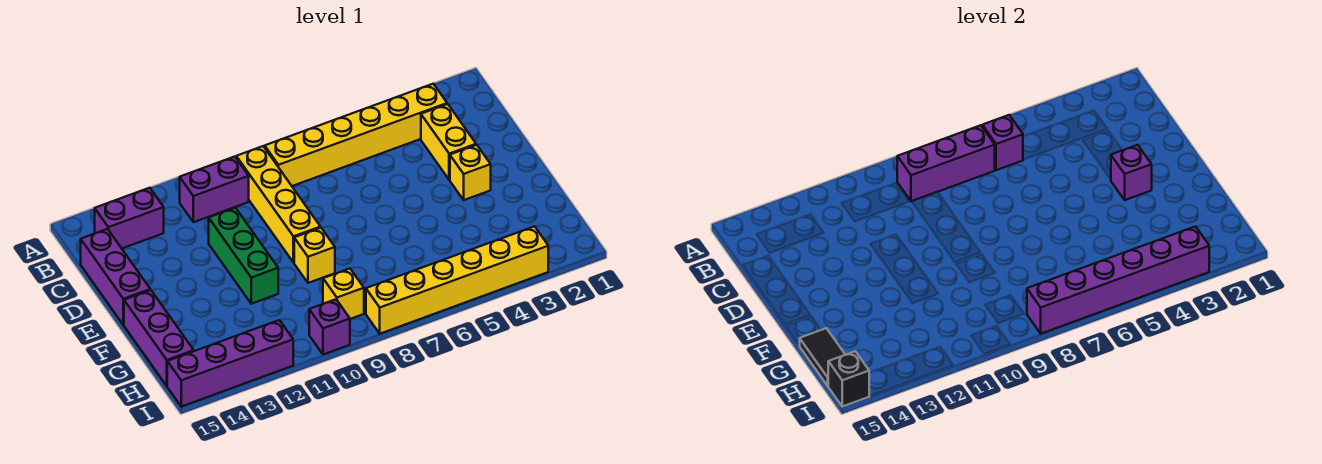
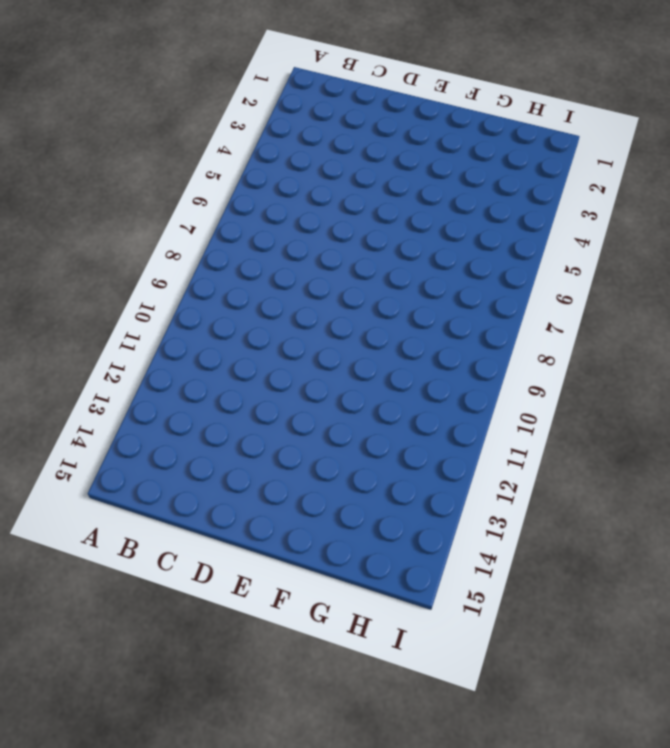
none -> yellow brick B3:B8 level 1
none -> yellow brick B9:E9 level 1
none -> purple brick B10:B11 level 1

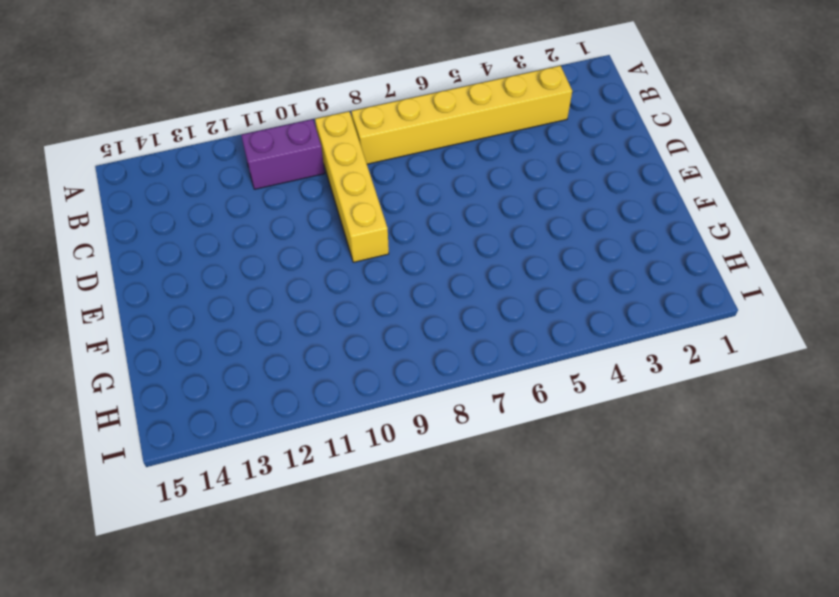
none -> purple brick B13:B14 level 1
none -> yellow brick C3:D3 level 1
none -> purple brick C15:E15 level 1

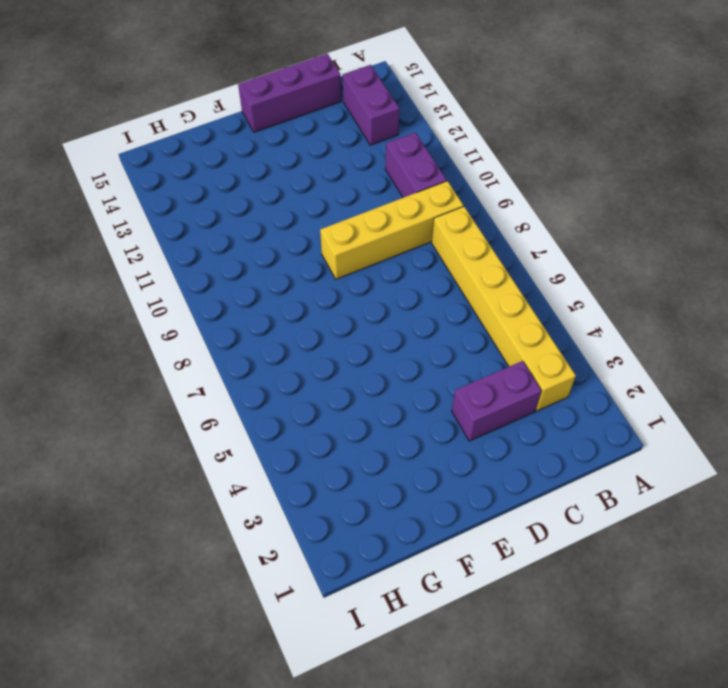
purple brick C3:D3 level 1 -> yellow brick C3:D3 level 1
none -> green brick D11:F11 level 1
none -> yellow brick E3 level 1
none -> yellow brick F9 level 1

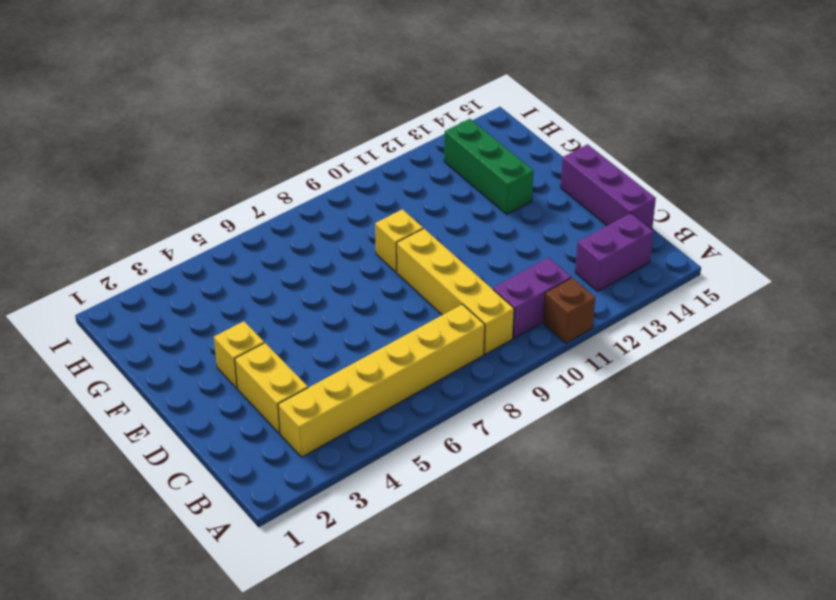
brown brick A11 level 1 -> none
green brick F13:H13 level 1 -> green brick D11:F11 level 1
none -> purple brick F15:H15 level 1
none -> yellow brick H9 level 1
none -> yellow brick I3:I8 level 1

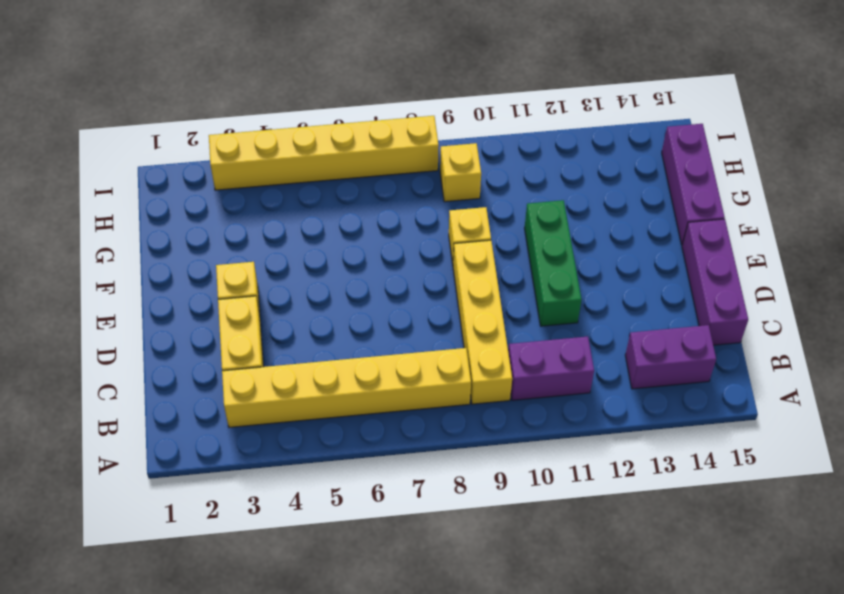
none -> purple brick I10 level 1
none -> purple brick I12:I15 level 1
none -> purple brick B6 level 2

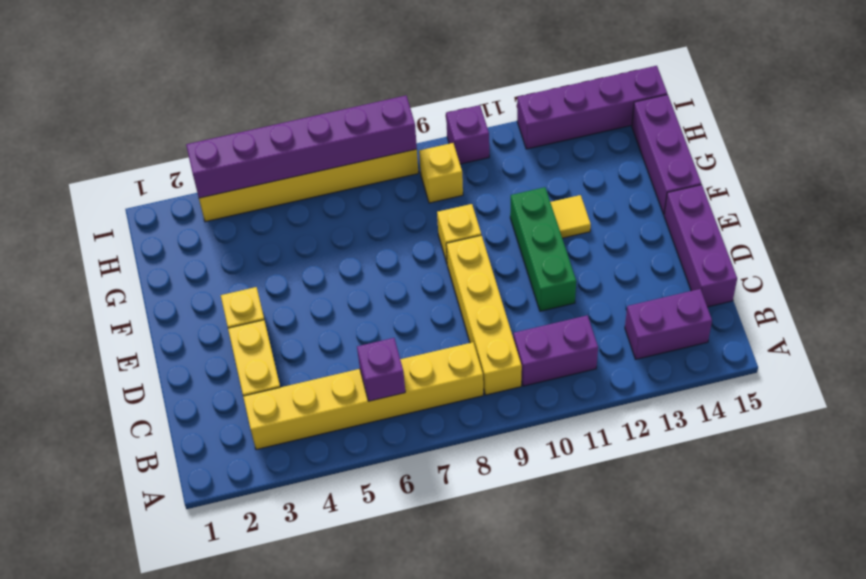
yellow tile F12 level 1 -> none
none -> purple brick B7:B9 level 2
none -> purple brick E3 level 2
none -> black tile G15:H15 level 2

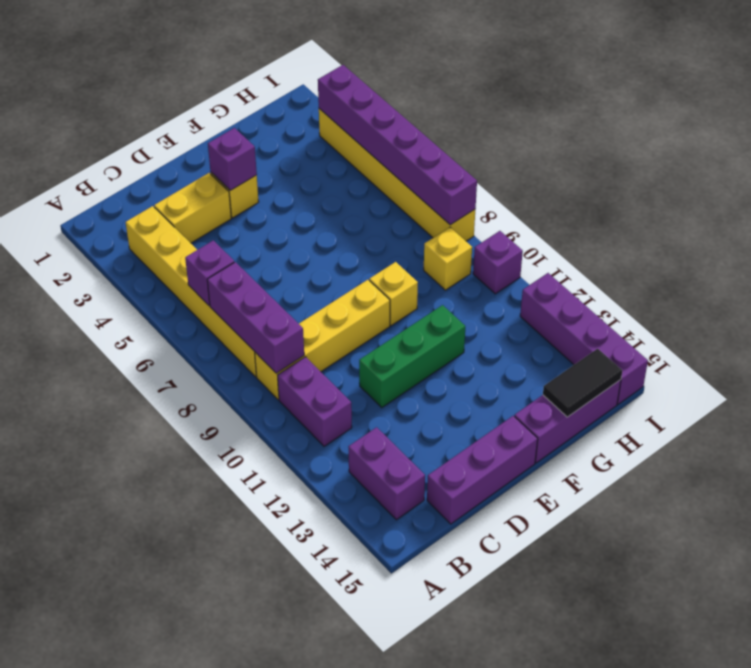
none -> black brick I15 level 2

